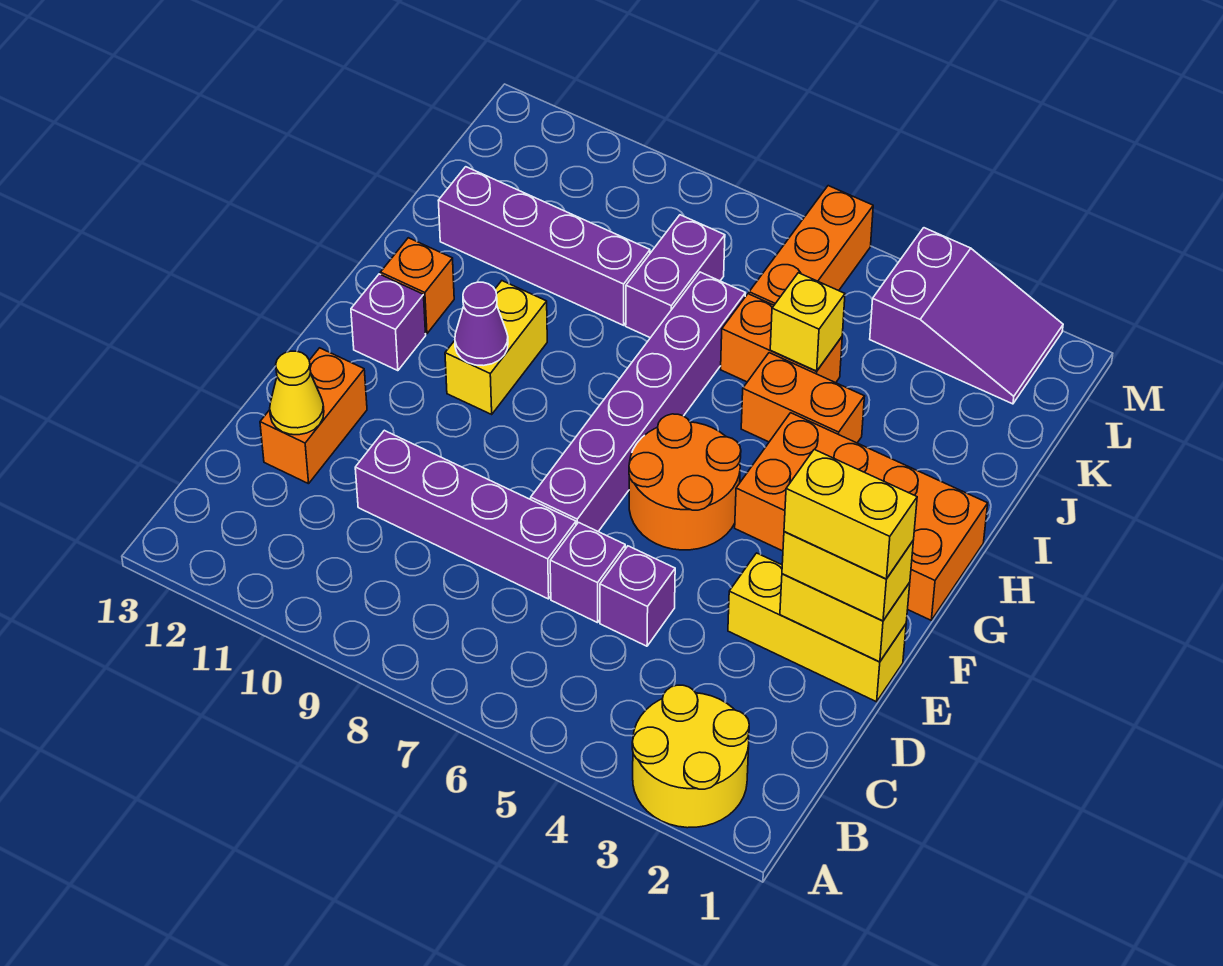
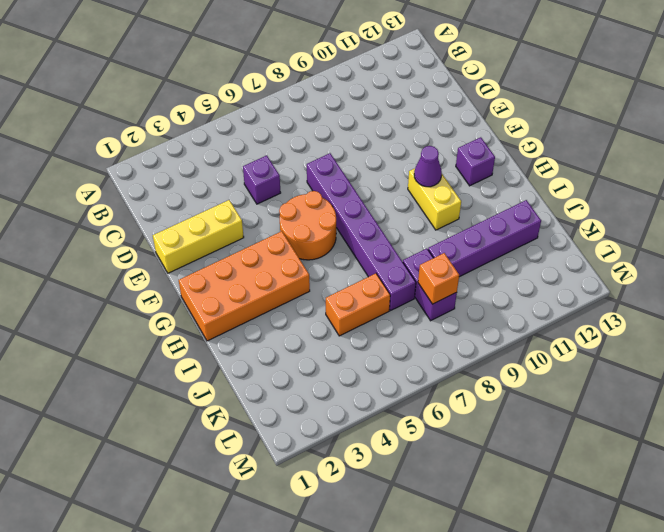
orange brick K8 level 2 -> orange brick H12 level 1
none -> yellow round brick A2:B3 level 1
none -> purple brick D6 level 1
none -> purple brick D7:D10 level 1

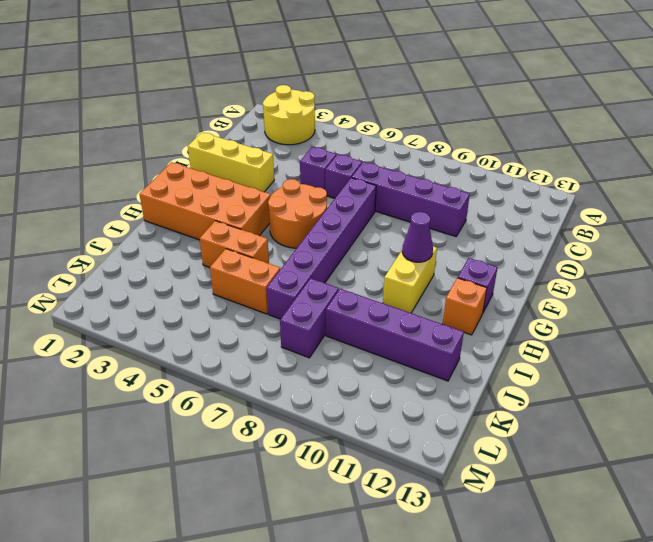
none -> orange brick D12:E12 level 1
none -> orange brick K6:M6 level 1
none -> purple slope L2:M4 level 1 top 4

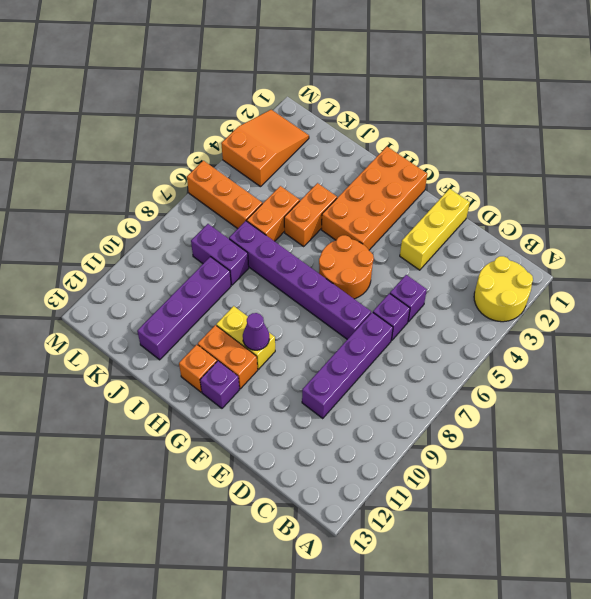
orange brick G11:H11 level 1 -> orange brick D12:E12 level 1
orange slope L2:M4 level 1 top 4 -> purple slope L2:M4 level 1 top 4
none -> yellow cone D12 level 2
none -> yellow brick E1:E2 level 2
none -> yellow brick J5 level 2

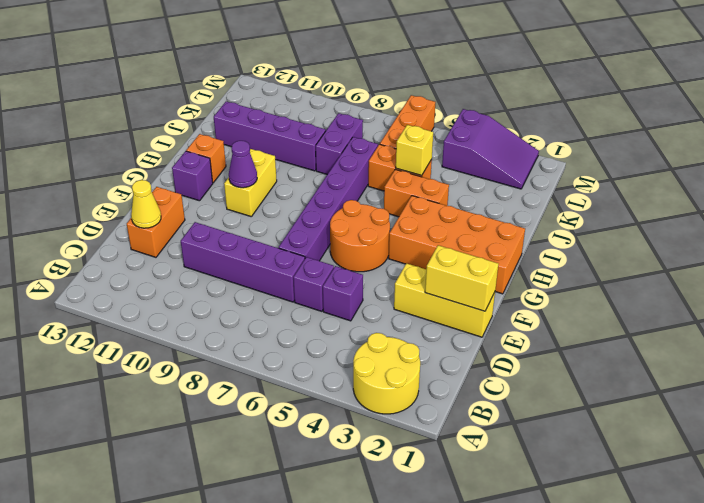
none -> yellow brick E1:E2 level 3
none -> yellow brick E1:E2 level 4

